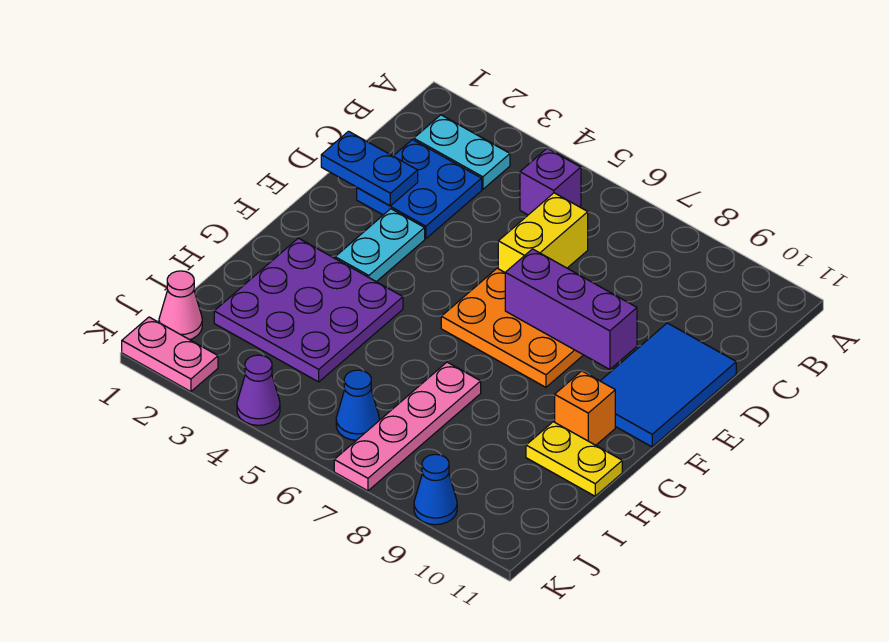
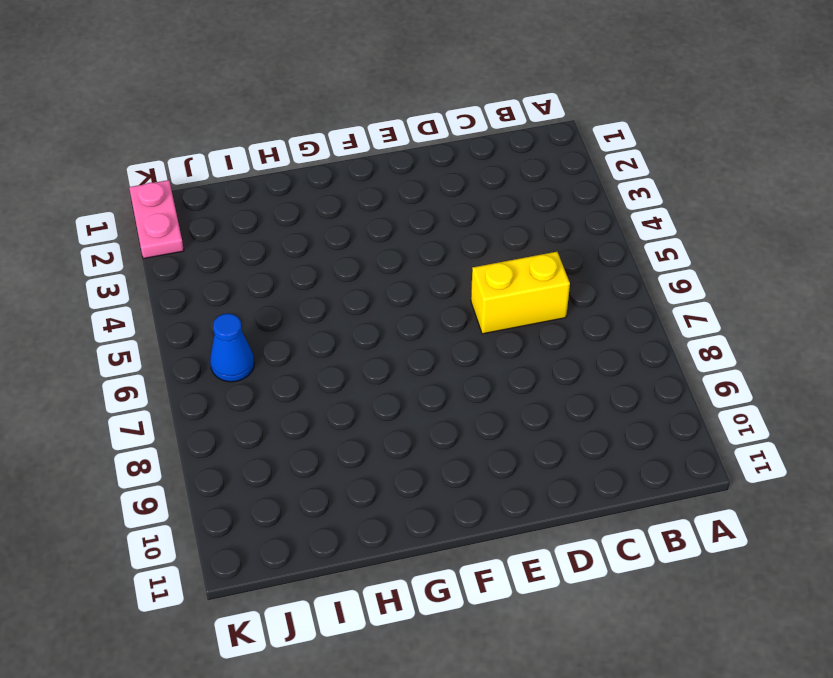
none -> cyan plate B2:B3 level 1
none -> purple brick B5 level 1
none -> blue plate C2:D3 level 1

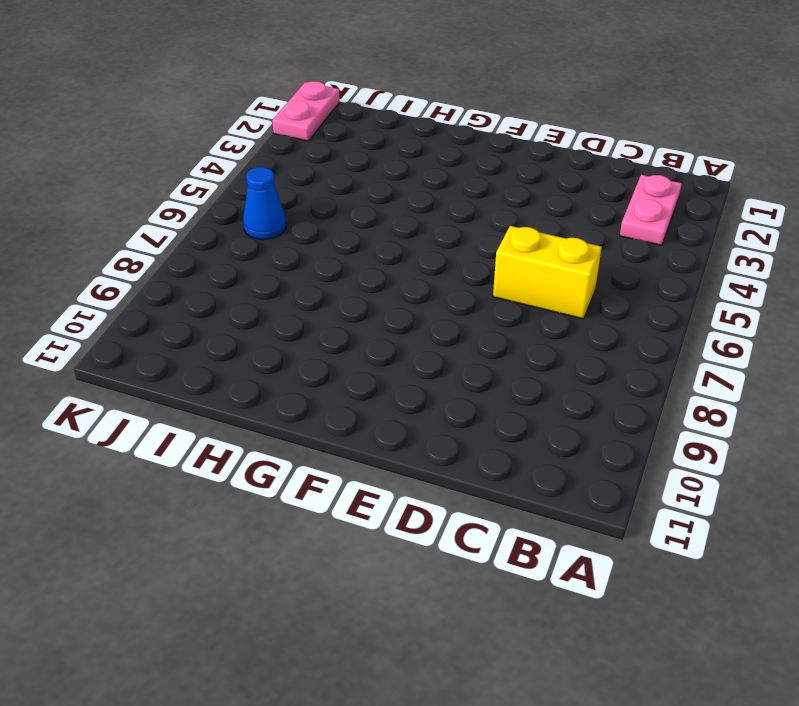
pink plate B2:B3 level 1 -> cyan plate B2:B3 level 1
none -> purple brick B5 level 1
none -> blue plate C2:D3 level 1
none -> blue tile D10:F11 level 1

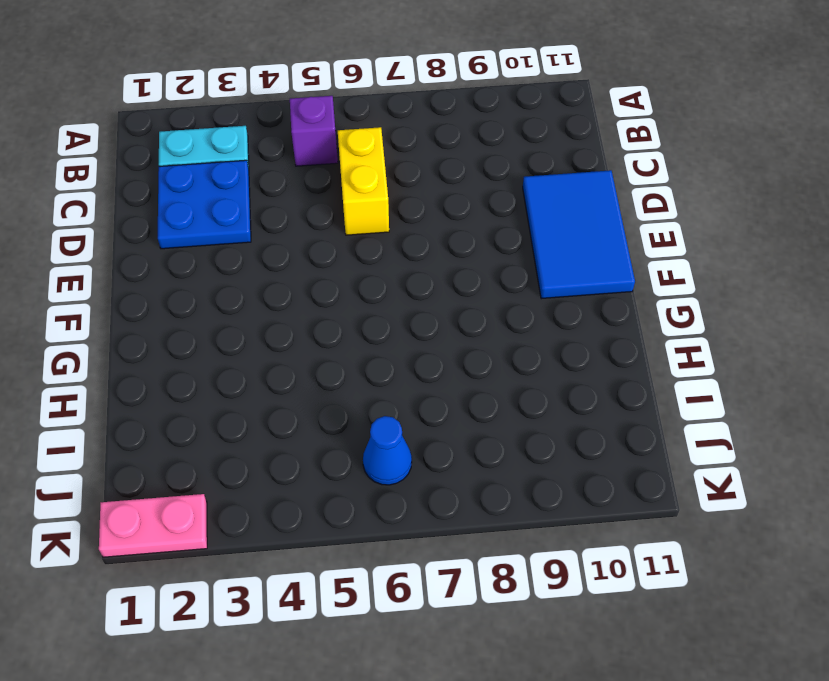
none -> cyan plate E3:F3 level 1
none -> orange plate E6:F8 level 1
none -> purple plate G2:I4 level 1

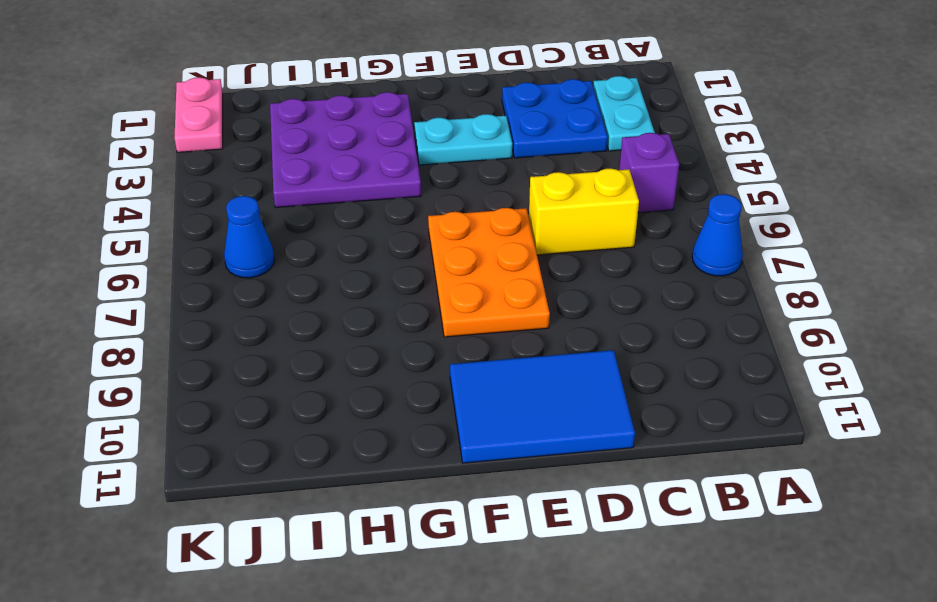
blue cone A7 level 1 -> blue cone K9 level 1
none -> orange brick G10 level 1
none -> pink plate H7:K7 level 1
none -> yellow plate H10:H11 level 1

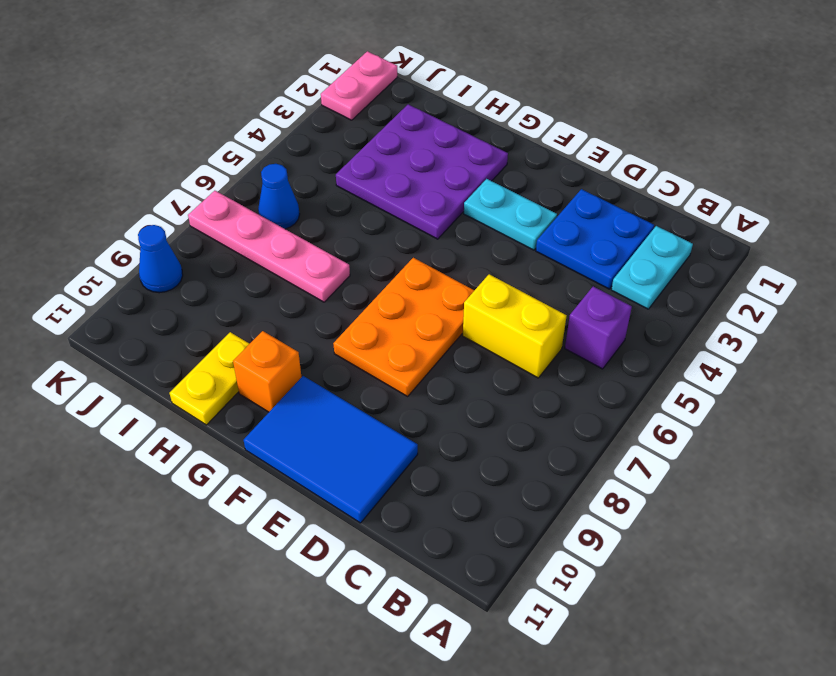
none -> pink cone J1 level 1
none -> purple cone K4 level 1
none -> blue plate D1:D2 level 2

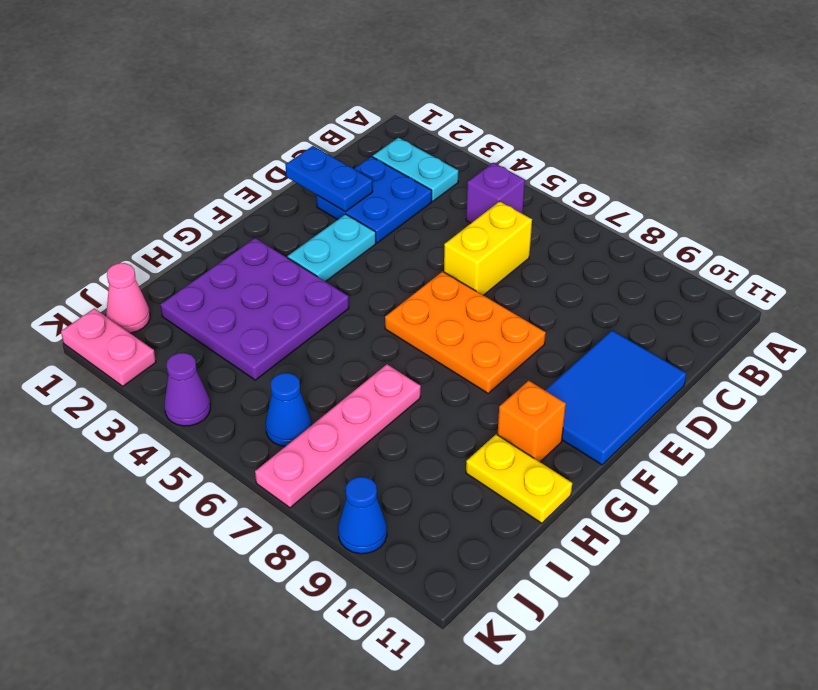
none -> purple brick E7:E9 level 2

